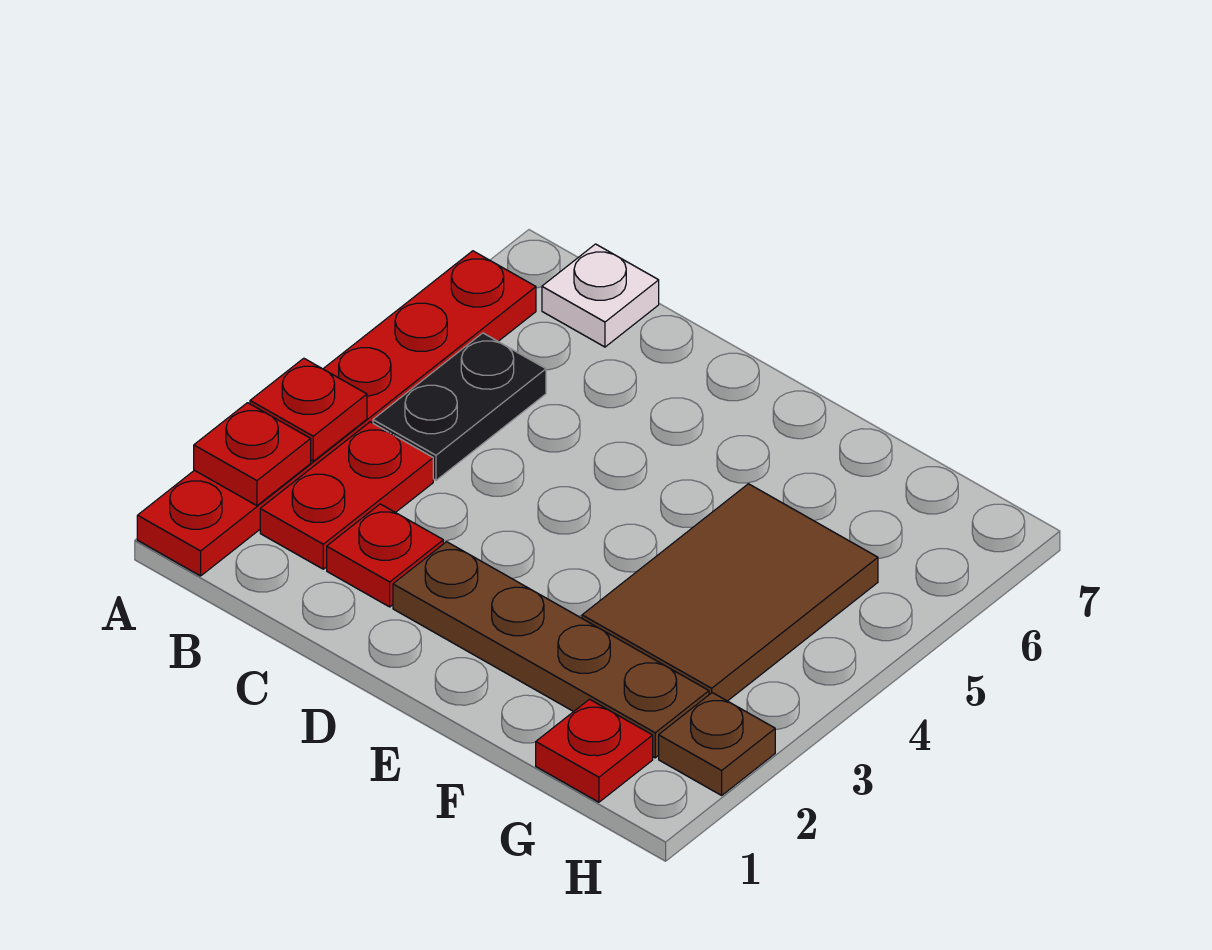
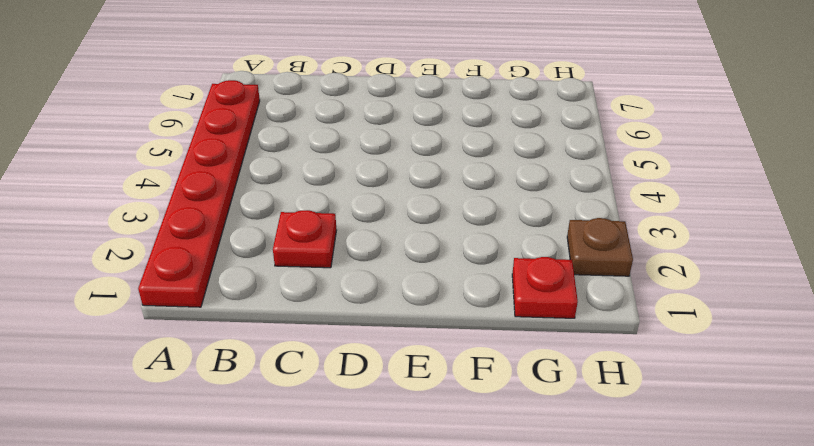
none -> red plate B2:B3 level 1
none -> black plate B4:B5 level 1

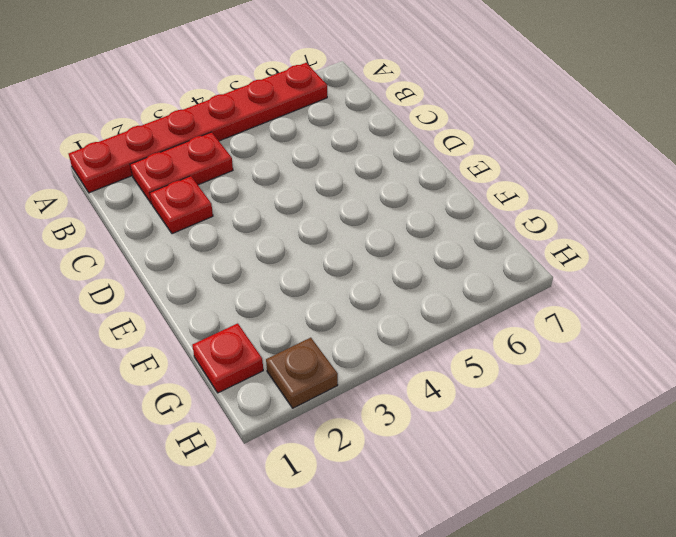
none -> black plate B4:B5 level 1
none -> white plate B7 level 1

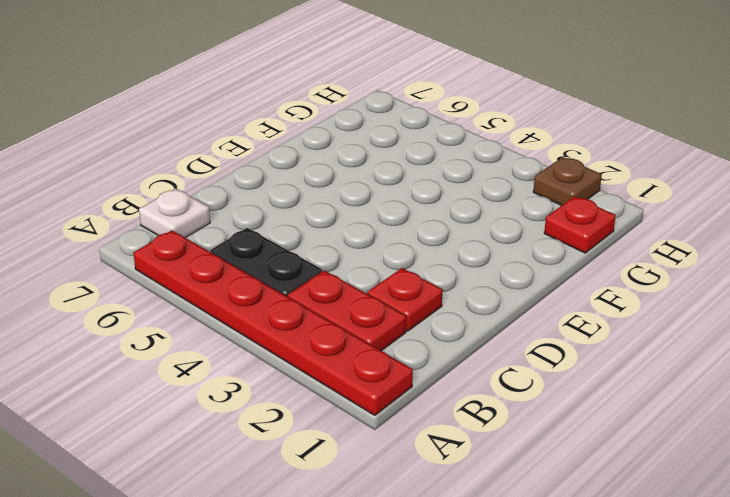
none -> brown plate D2:G2 level 1
none -> brown tile F3:G5 level 1

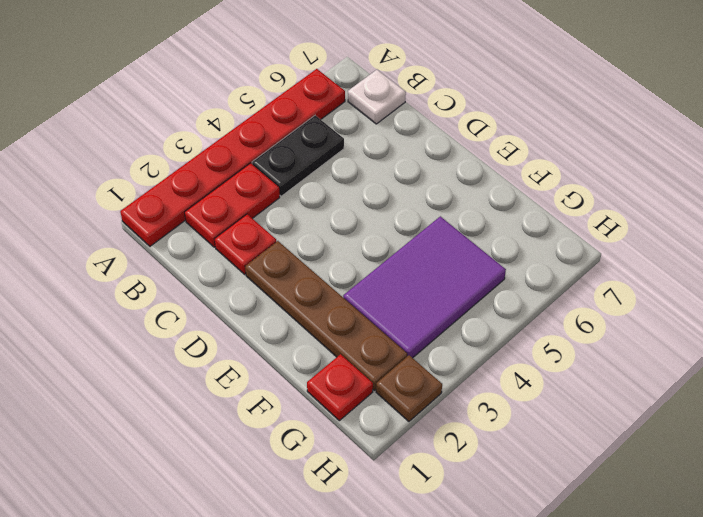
purple tile F3:G5 level 1 -> brown tile F3:G5 level 1
none -> red plate A2 level 2
none -> red plate A3 level 2

